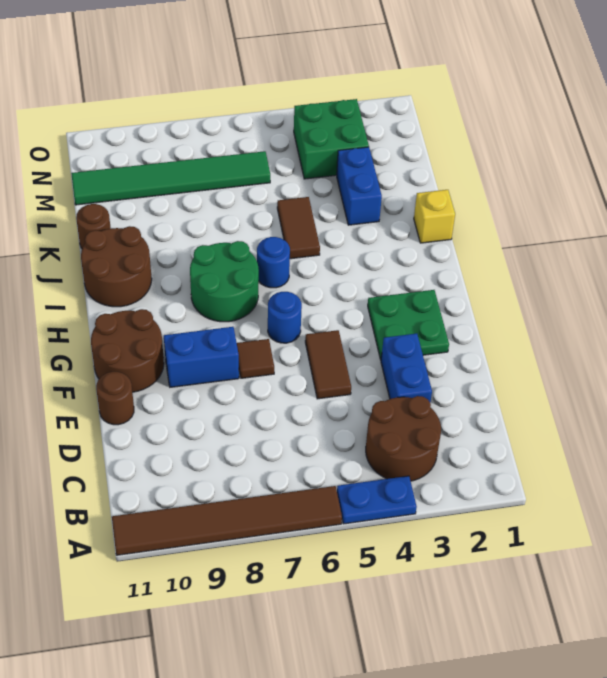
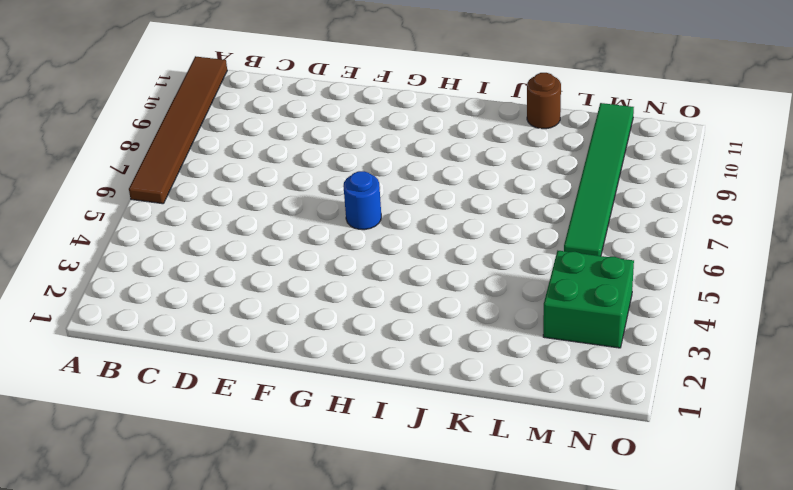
none -> blue plate A4:A5 level 1
none -> brown round brick B3:C4 level 1
none -> blue brick D3:E3 level 1

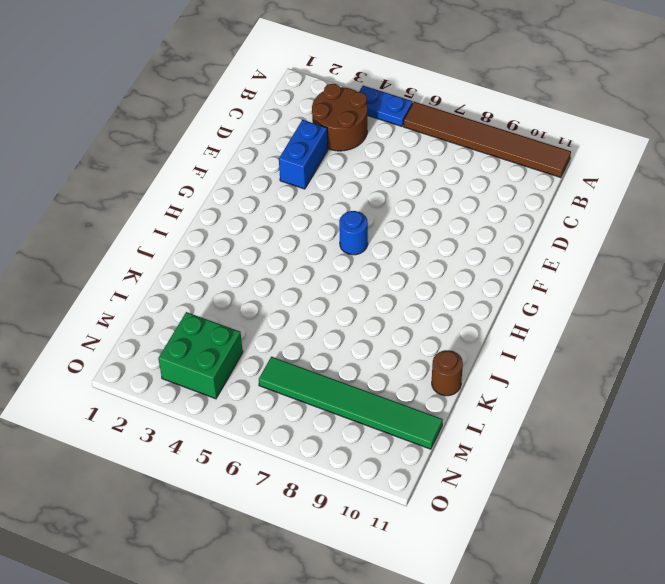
none -> brown tile E5:F5 level 1
none -> brown round brick E11 level 1
none -> green plate F2:G3 level 1

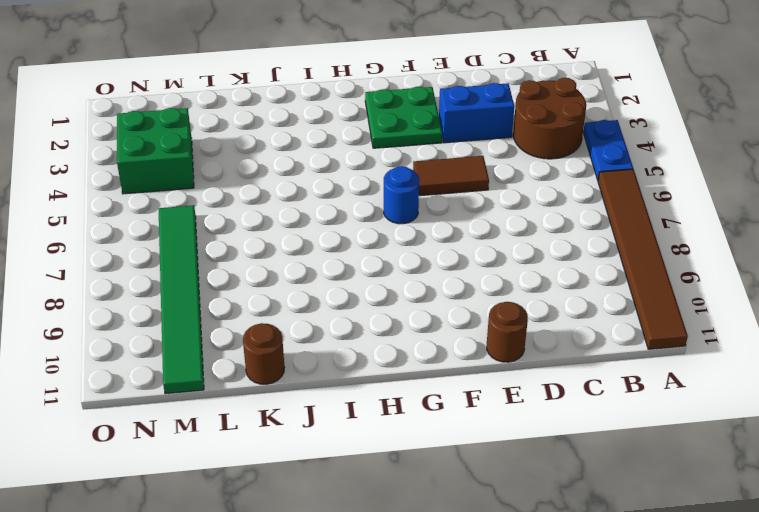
none -> brown tile F7 level 1
none -> blue brick F8:F9 level 1
none -> brown round brick F10:G11 level 1

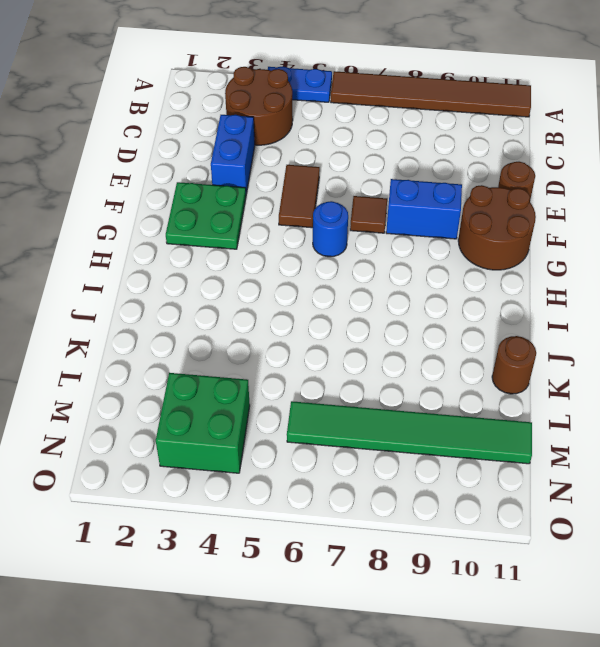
none -> green round brick H7:I8 level 1
none -> blue round brick I6 level 1
none -> brown round brick I10:J11 level 1

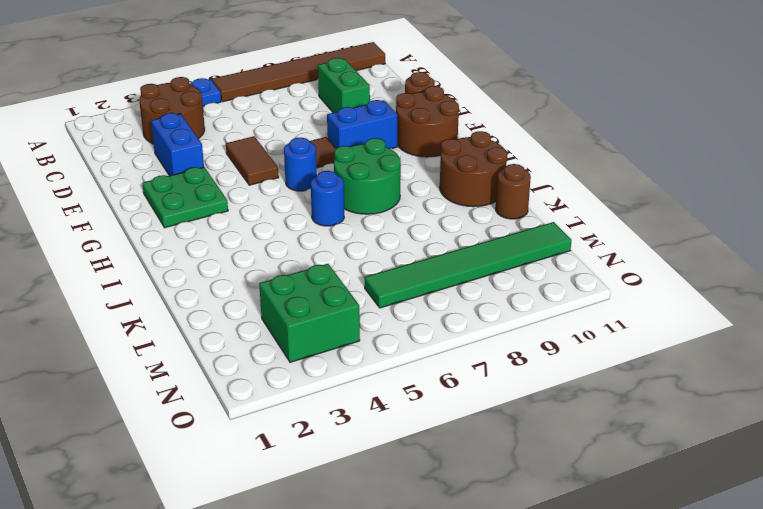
green brick C9:D9 level 1 -> none
none -> yellow brick J1 level 1
none -> brown tile J5:K5 level 1
none -> blue brick K3:L3 level 1

